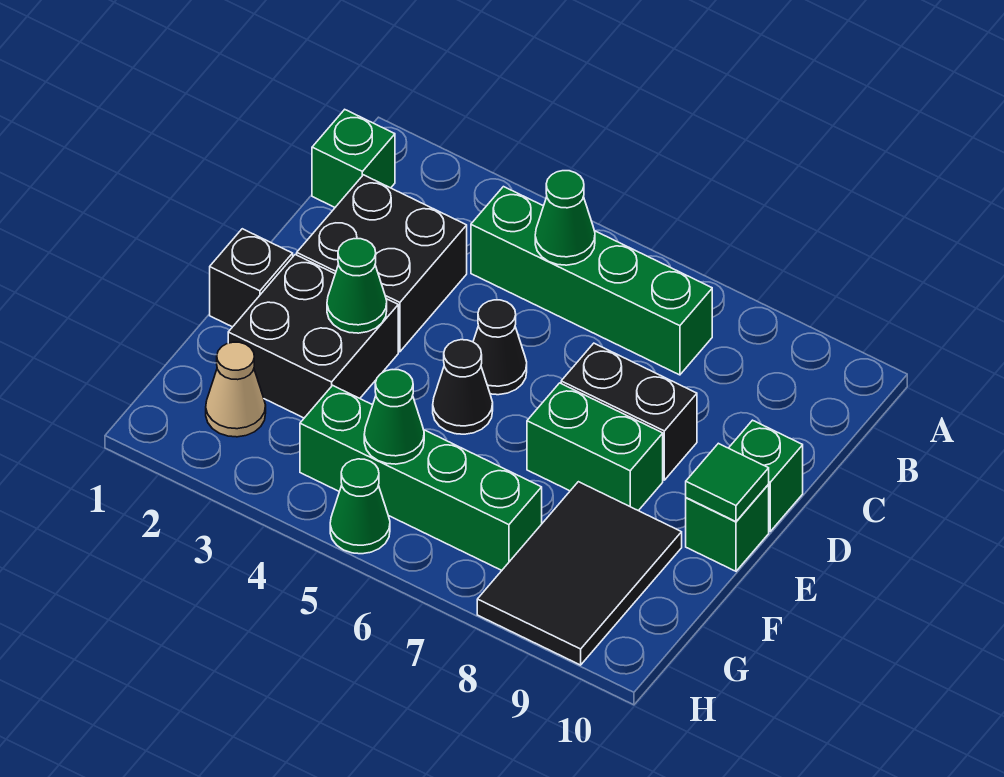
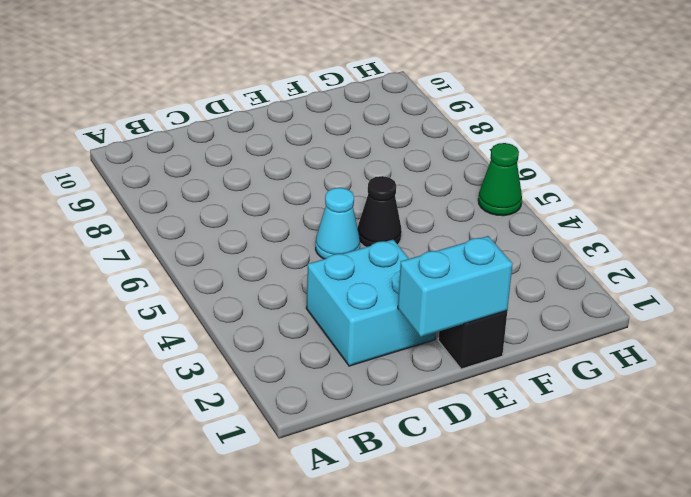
cyan brick C2:D3 level 1 -> black brick C2:D3 level 1
cyan brick D1:E1 level 2 -> none
cyan cone D5 level 1 -> black cone D5 level 1
none -> green brick B1 level 1
none -> green brick B4:B7 level 1
none -> black brick D7:D8 level 1

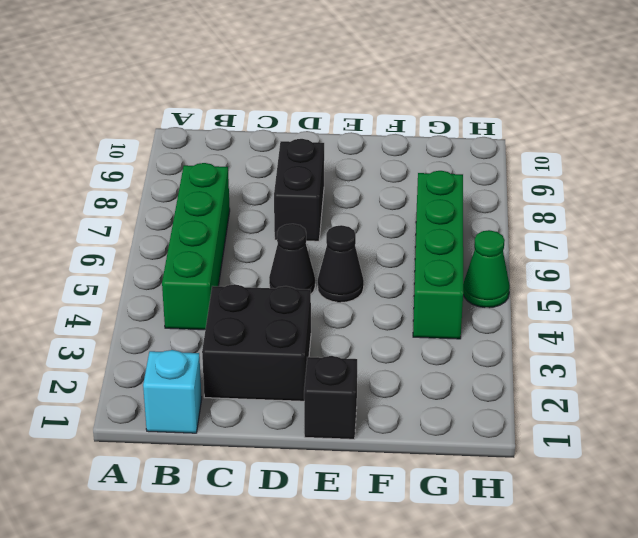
cyan brick B1 level 1 -> green brick B1 level 1
none -> green brick D10 level 1
none -> black brick E2:F3 level 1
none -> green brick E7:E8 level 1

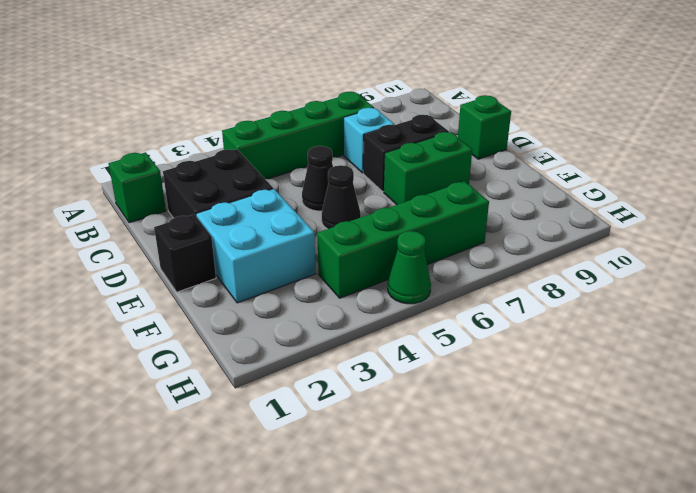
cyan brick C7 level 1 -> none
cyan brick E2:F3 level 1 -> black brick E2:F3 level 1
none -> green brick E10 level 1
none -> black tile F8:H9 level 1
none -> tan cone G2 level 1

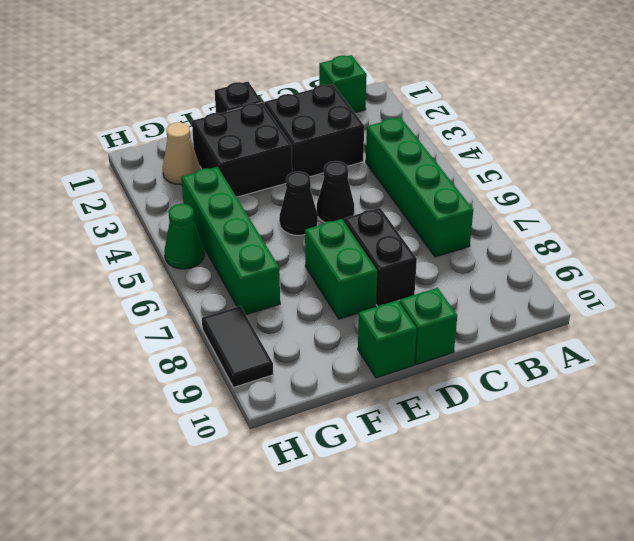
black tile H8:H9 level 1 -> black tile F8:H9 level 1
none -> green cone B5 level 2
none -> green cone E3 level 2
none -> green tile E10 level 2

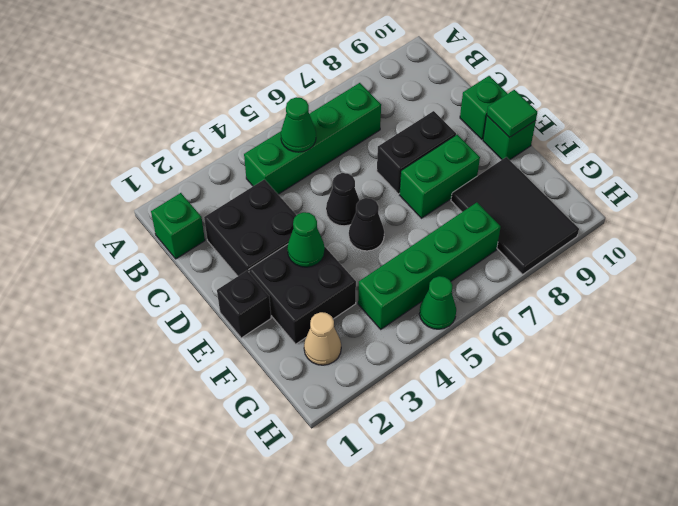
none -> green cone G5 level 2

